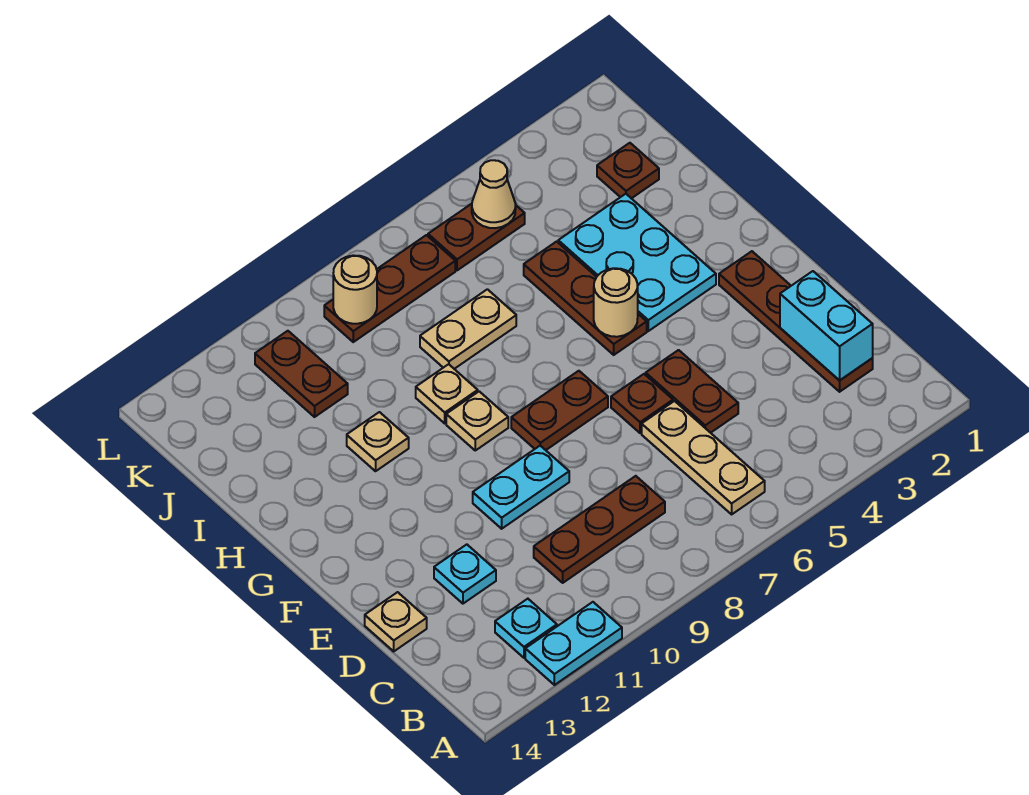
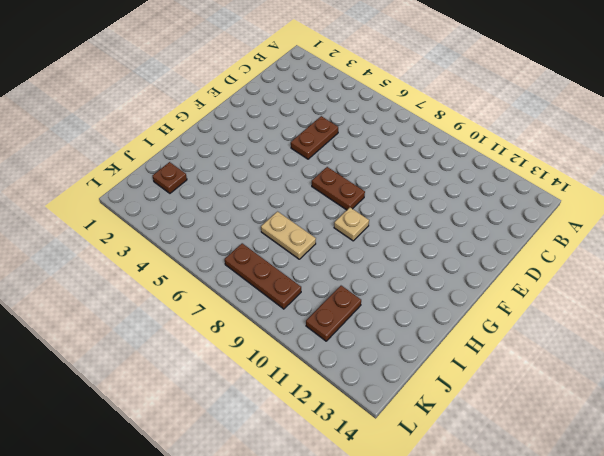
none -> cyan plate A11:A12 level 1
none -> tan plate B6:D6 level 1
none -> cyan plate B12 level 1

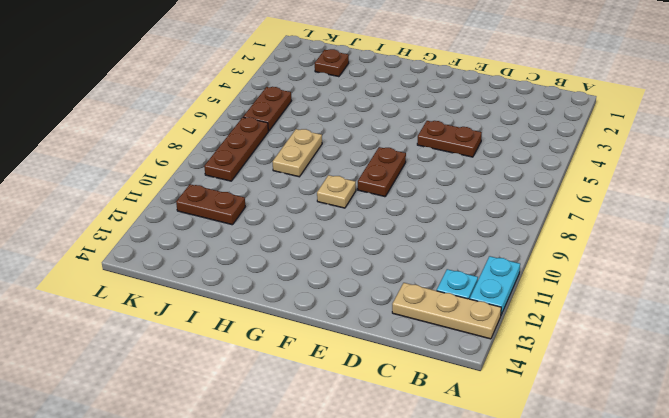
tan plate A13:C13 level 1 -> tan plate B6:D6 level 1
none -> brown plate C2:F2 level 1
none -> brown plate C8:C10 level 1
none -> cyan plate D12 level 1

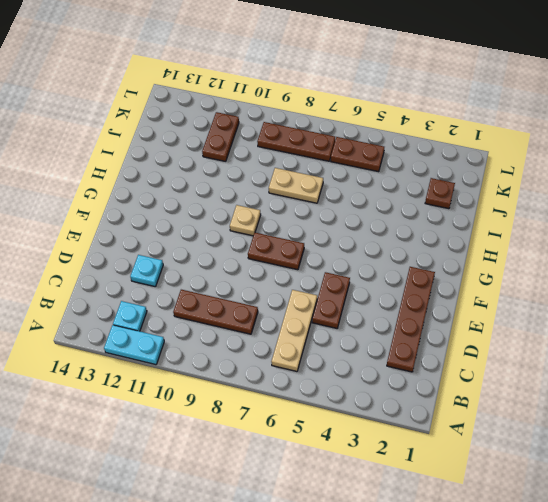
none -> tan plate D14 level 1
none -> brown plate E6 level 1
none -> cyan plate E9:E10 level 1

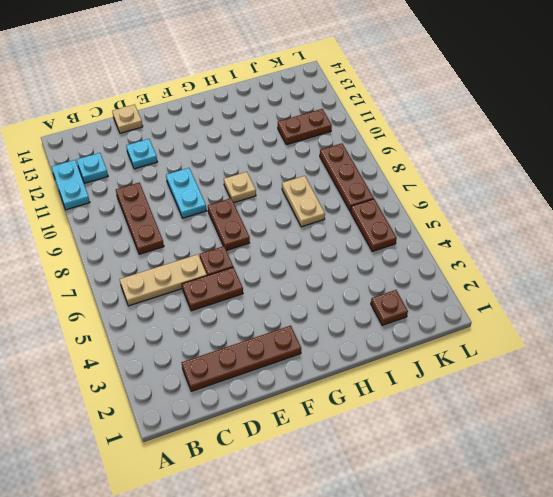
none -> cyan plate G3:I4 level 1
none -> brown plate G5:I5 level 1
none -> tan plate H9 level 1

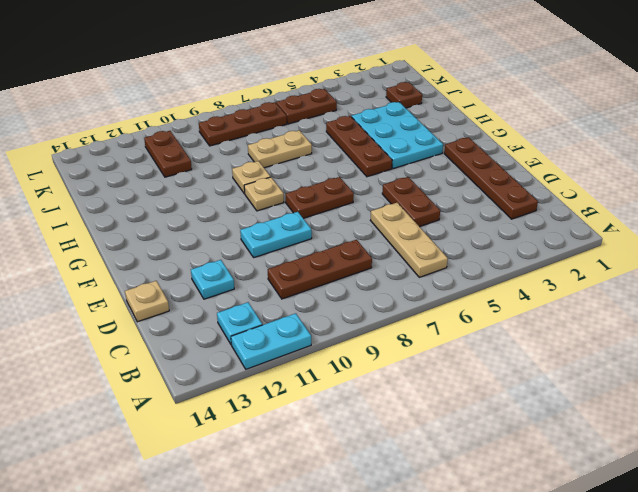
none -> brown plate E6 level 1
none -> tan plate H11 level 1
none -> cyan brick C2:D2 level 2

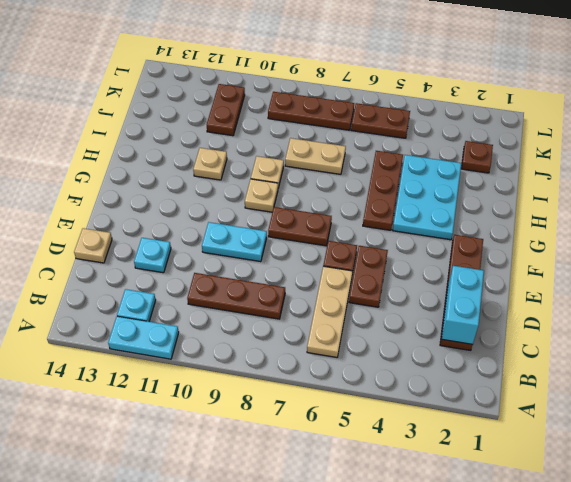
none -> tan round brick G5 level 2
none -> tan cone K5 level 2
none -> tan round brick K9 level 2

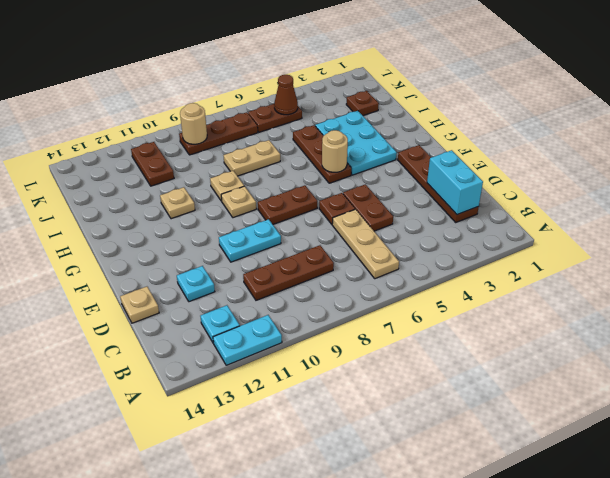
brown cone K5 level 2 -> tan cone K5 level 2

